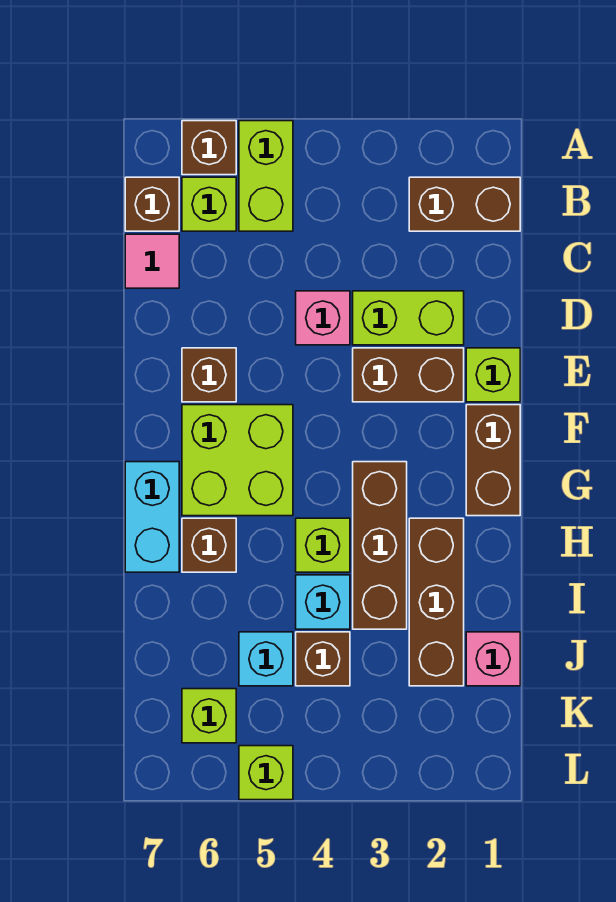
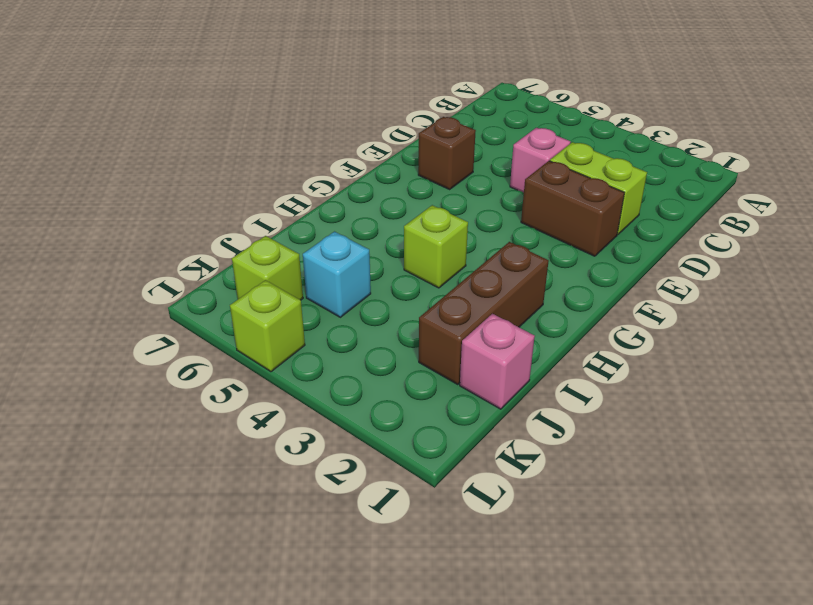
none -> lime brick A5:B5 level 1
none -> brown brick A6 level 1
none -> brown brick B1:B2 level 1

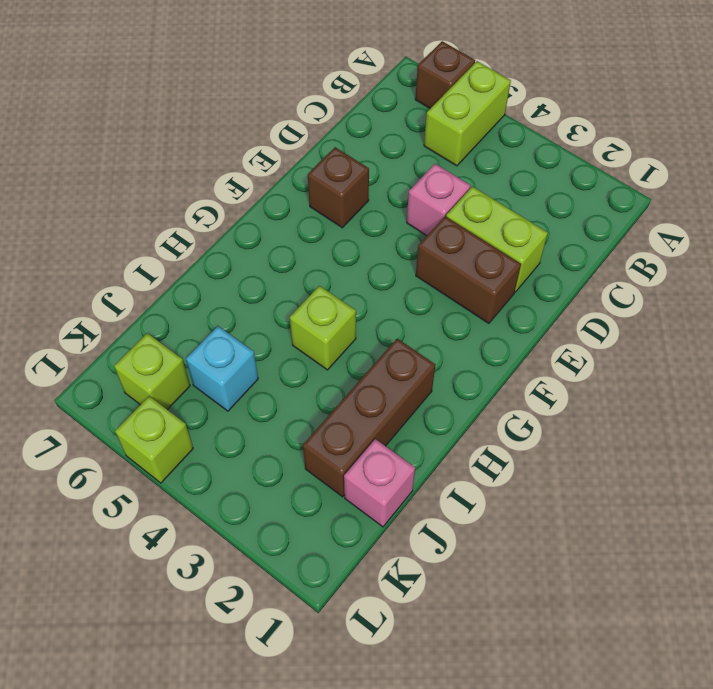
none -> brown brick B1:B2 level 1
none -> lime brick B6 level 1
none -> brown brick B7 level 1

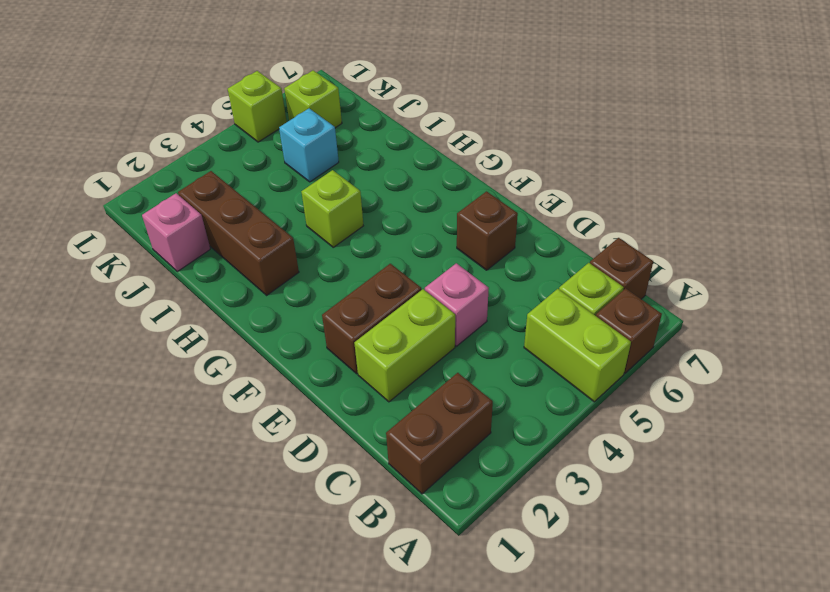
none -> pink tile C7 level 1
none -> lime brick E1 level 1
none -> brown brick F1:G1 level 1

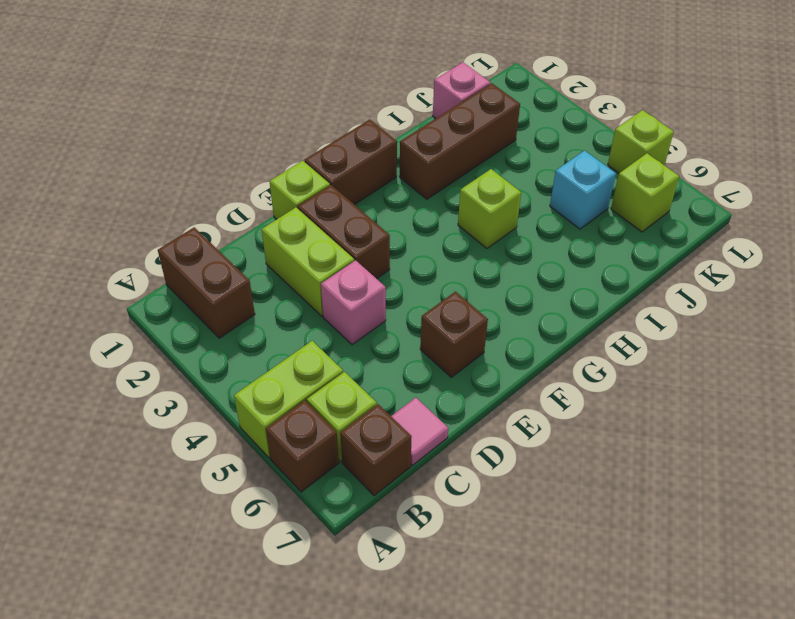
none -> lime brick F5:G6 level 1
none -> brown brick G3:I3 level 1
none -> cyan brick G7:H7 level 1

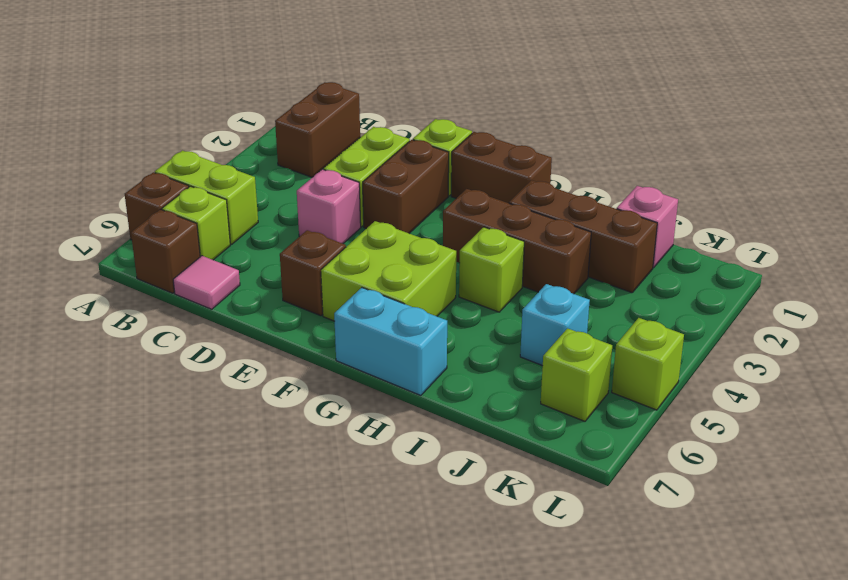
none -> brown brick H6 level 1
none -> cyan brick I4 level 1
none -> brown brick J4 level 1

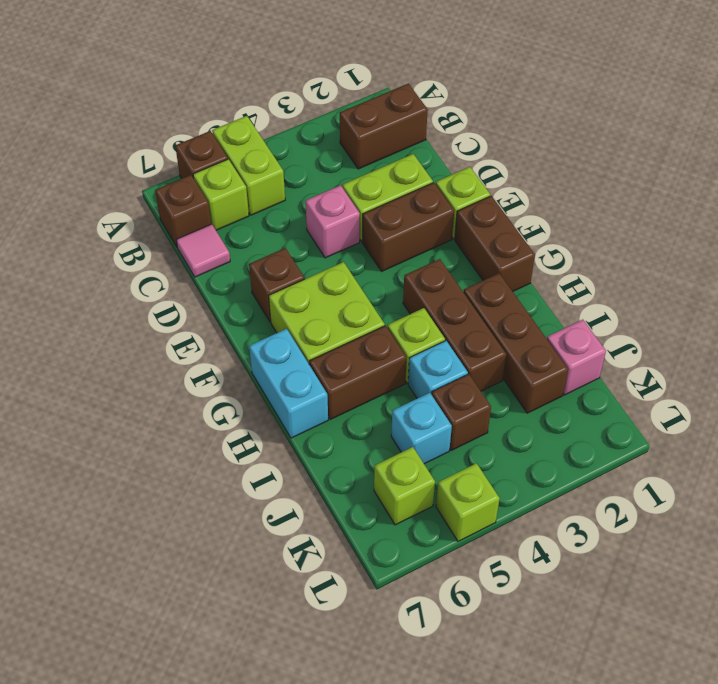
brown brick H5:H6 level 1 -> brown brick H6 level 1

